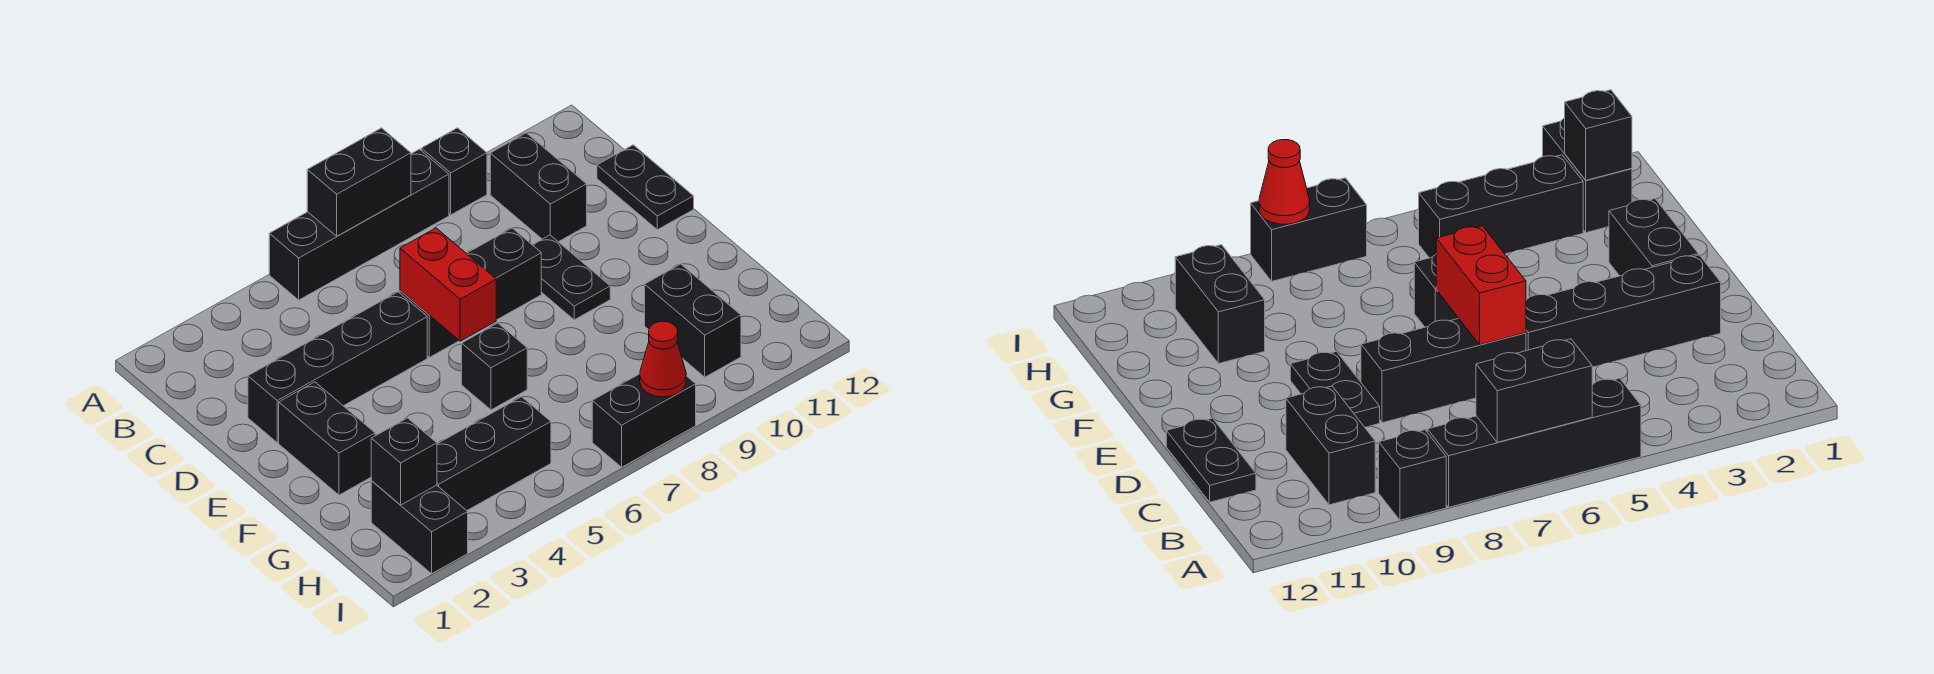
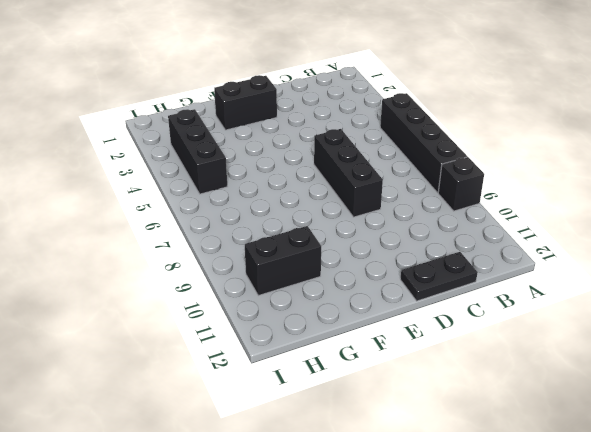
none -> black brick B10:C10 level 1
none -> black brick D2:D5 level 1
none -> black plate D9:E9 level 1

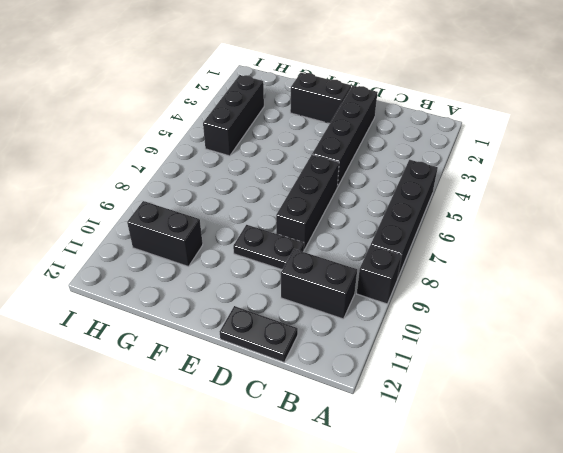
none -> black brick F6 level 1
none -> black brick H2:I2 level 1
none -> black brick I7:I8 level 1

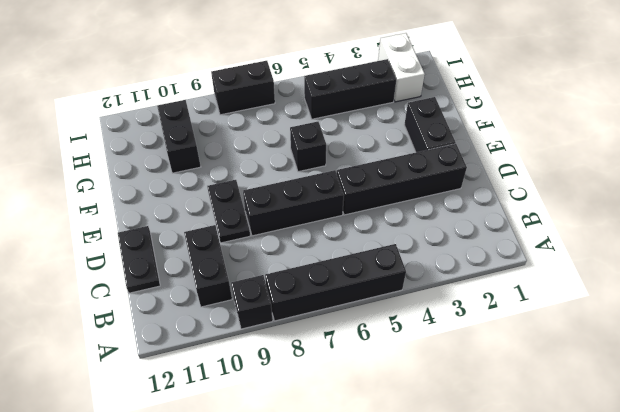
white brick H2:I2 level 1 -> black brick H2:I2 level 1
none -> black brick A6:A7 level 2
none -> red brick D6:E6 level 2
none -> black brick H2 level 2

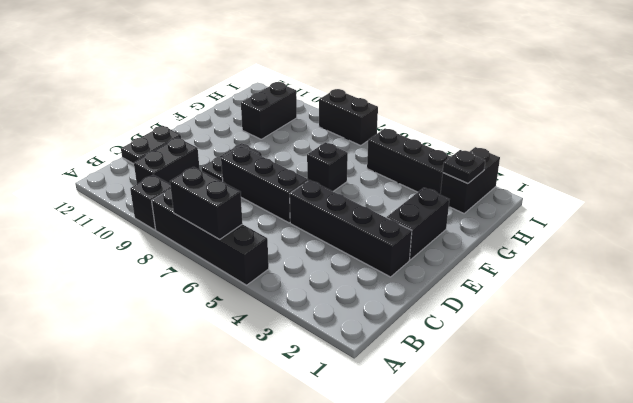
black plate H2 level 2 -> black brick H2 level 2
none -> red brick D6:E6 level 2
none -> red cone I8 level 2

